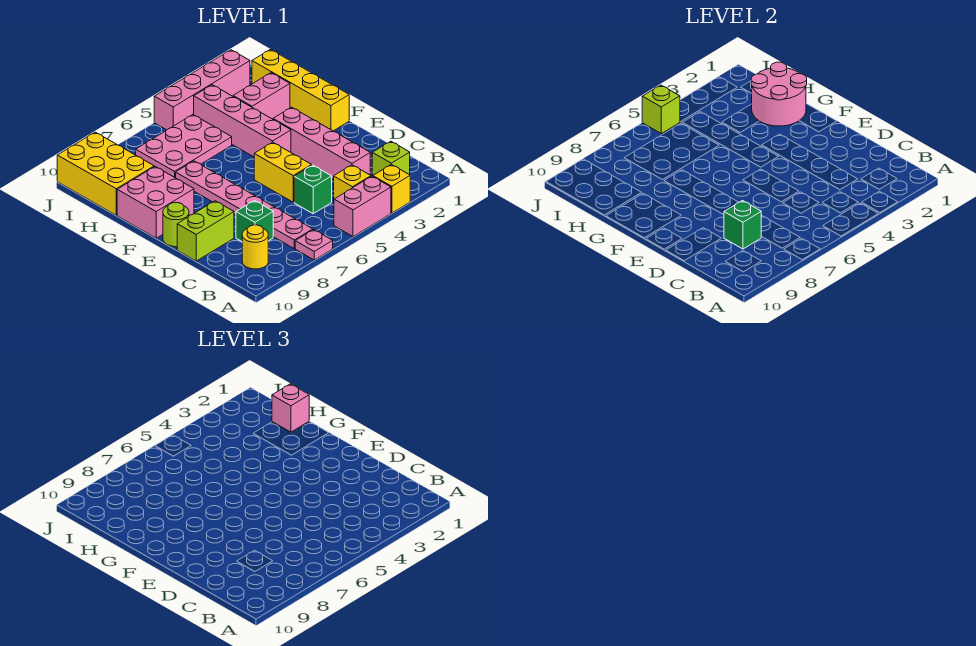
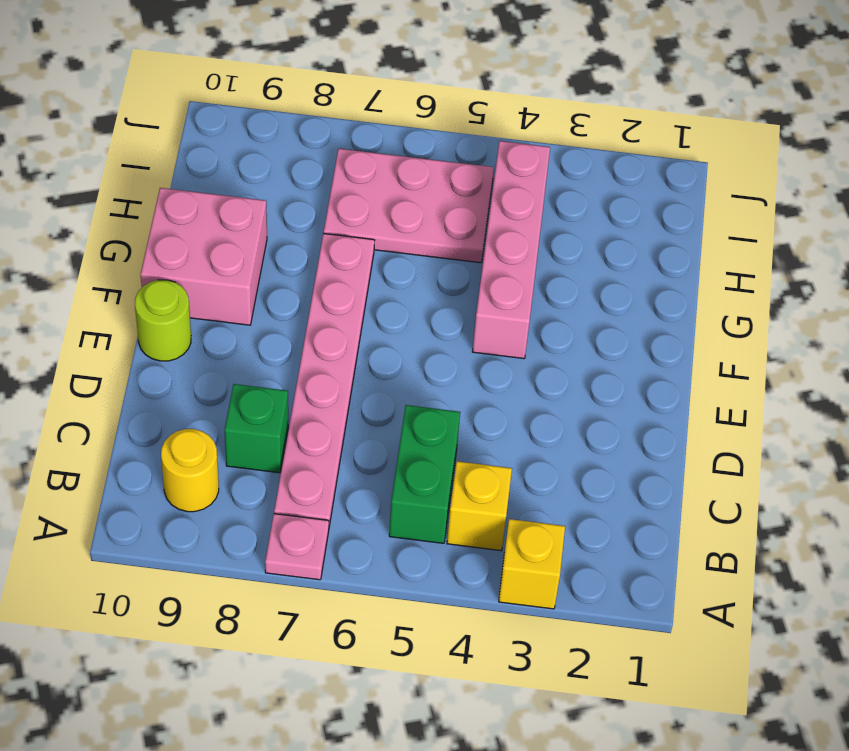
green brick B5:C5 level 1 -> green brick C5 level 1
none -> pink brick A4:A5 level 1
none -> lime brick B2 level 1
none -> pink brick C3:F3 level 1

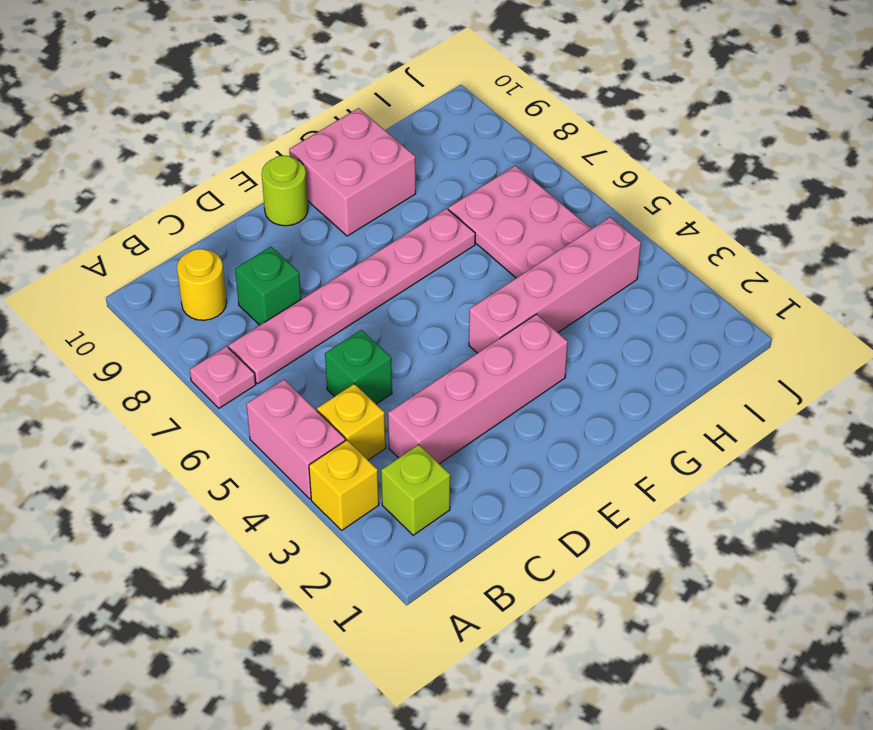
none -> yellow brick D5:E5 level 1
none -> lime brick D9:D10 level 1
none -> yellow brick F1:I1 level 1

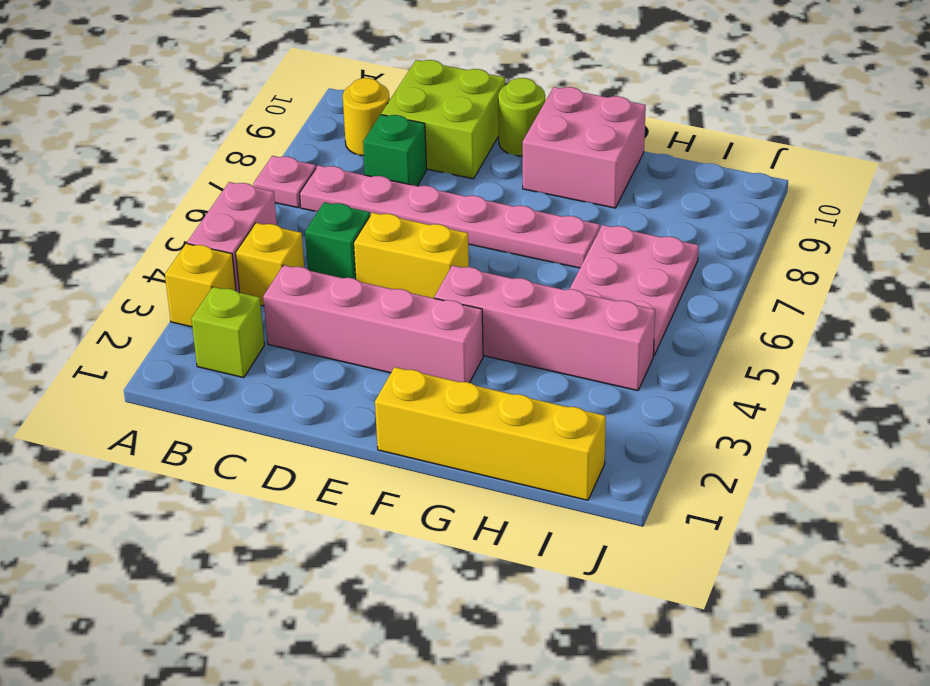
lime brick C9:D10 level 1 -> lime brick D9:D10 level 1
none -> pink brick H2:H3 level 1
none -> yellow brick H9:J10 level 1
none -> pink brick J2:J5 level 1

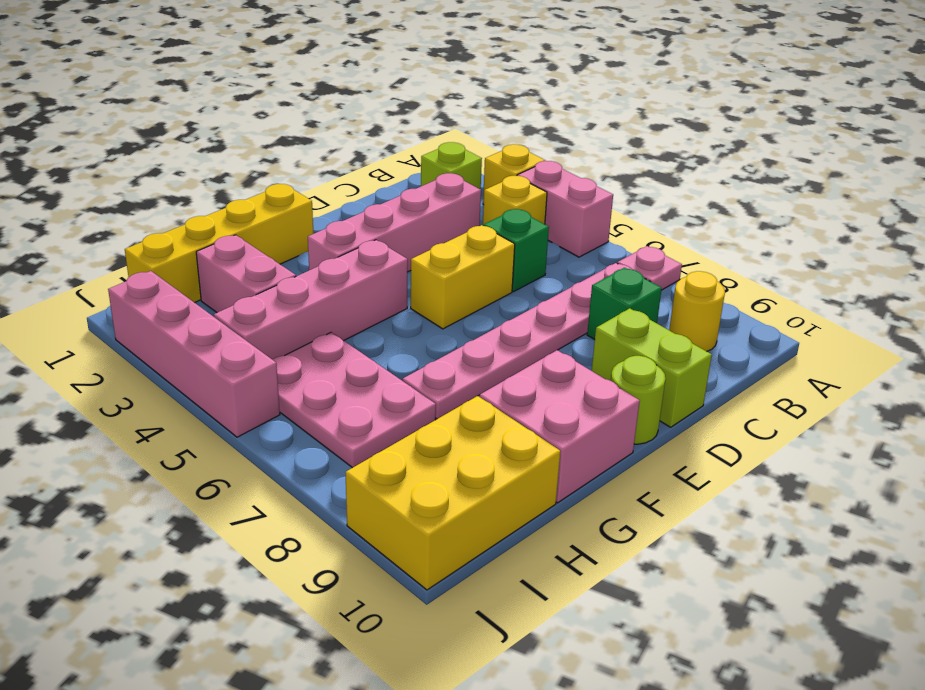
none -> green brick C8 level 2
none -> pink round brick G1:H2 level 2
none -> lime brick J5 level 2

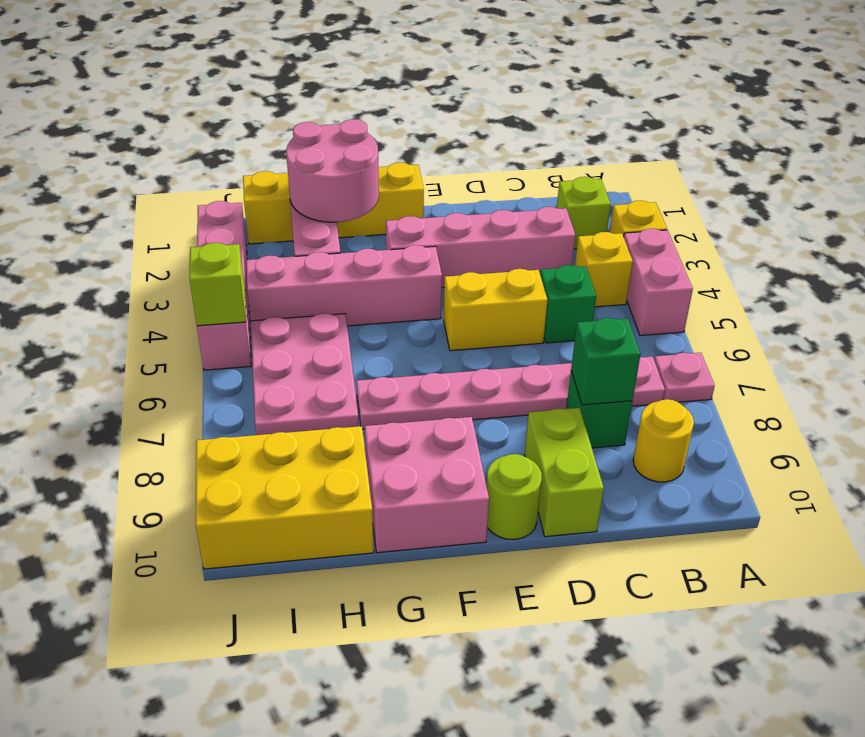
none -> pink brick H1 level 3

